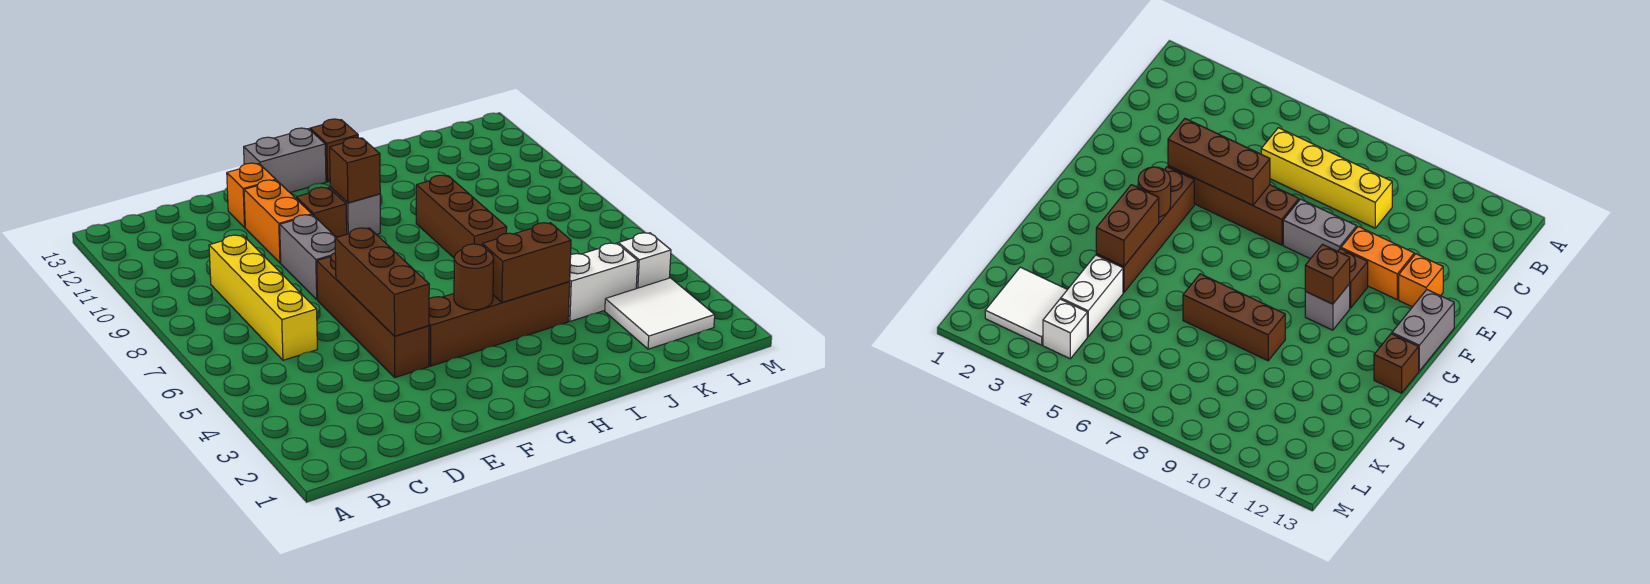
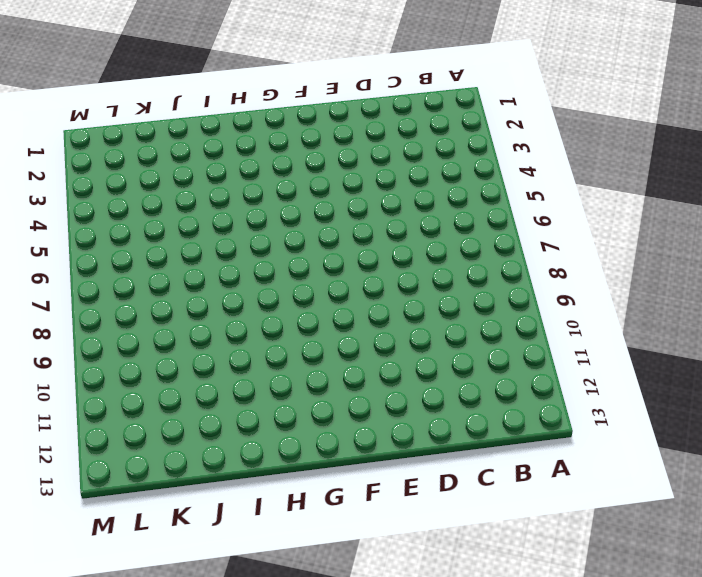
none -> yellow brick C6:C9 level 1
none -> brown brick E4:E7 level 1
none -> grey brick E8:E9 level 1

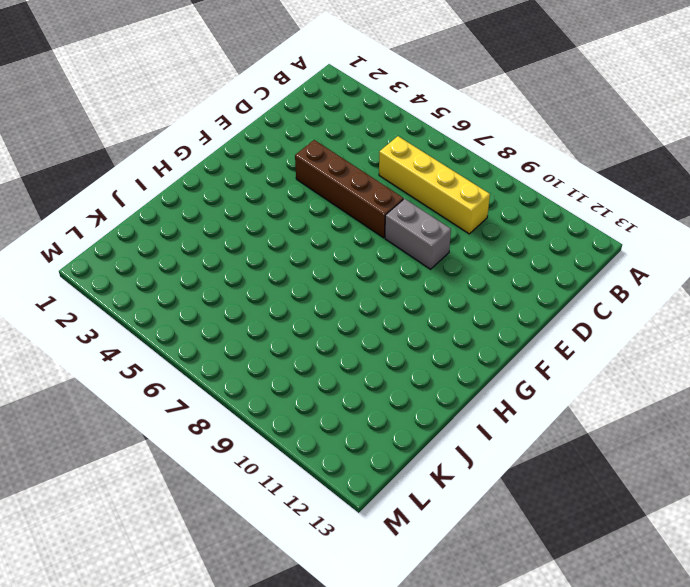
none -> orange brick E10:E11 level 1
none -> orange brick E12 level 1
none -> brown brick F4:I4 level 1

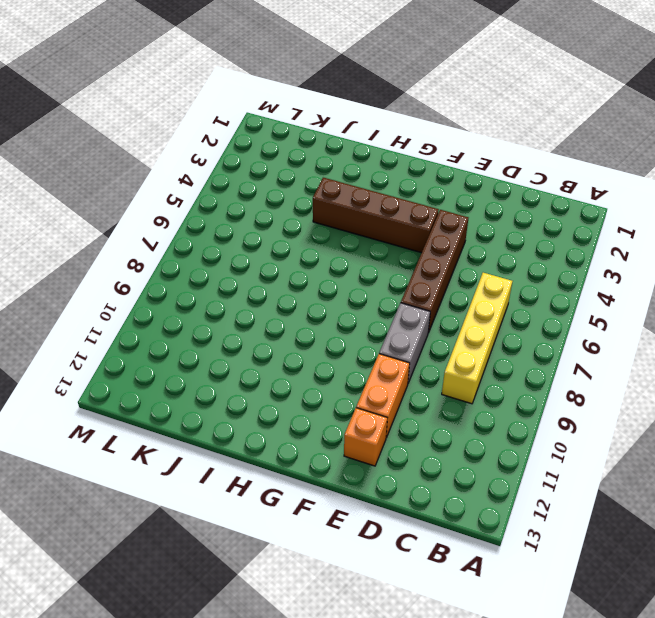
none -> brown brick F10 level 1
none -> grey brick F13:G13 level 1
none -> grey brick G10 level 1

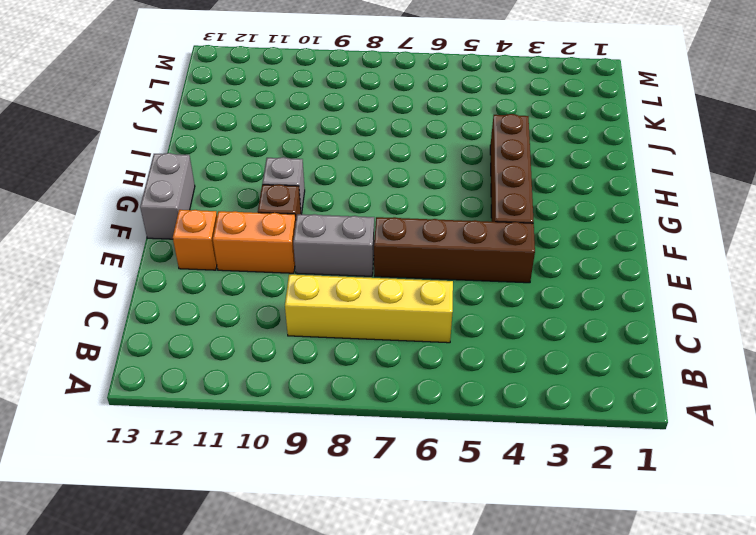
none -> brown brick H13 level 1
none -> brown brick I7:I9 level 1
none -> white brick J4:K4 level 1

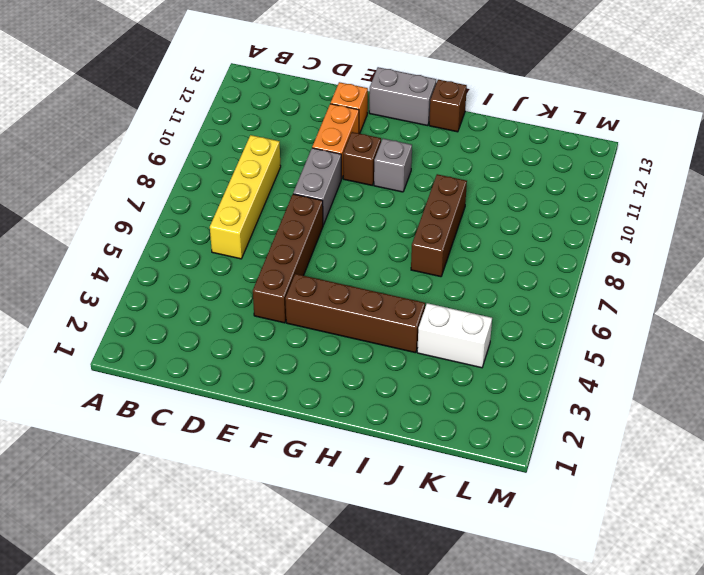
none -> white tile K2:L3 level 1
none -> white brick L4 level 1
none -> brown brick E4:E6 level 2

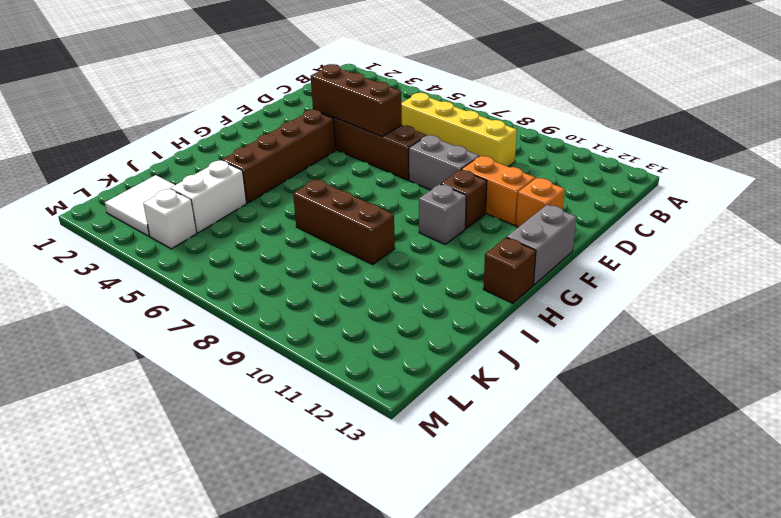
none -> brown round brick G4 level 2
none -> brown brick G10 level 2
none -> brown brick H4:I4 level 2

